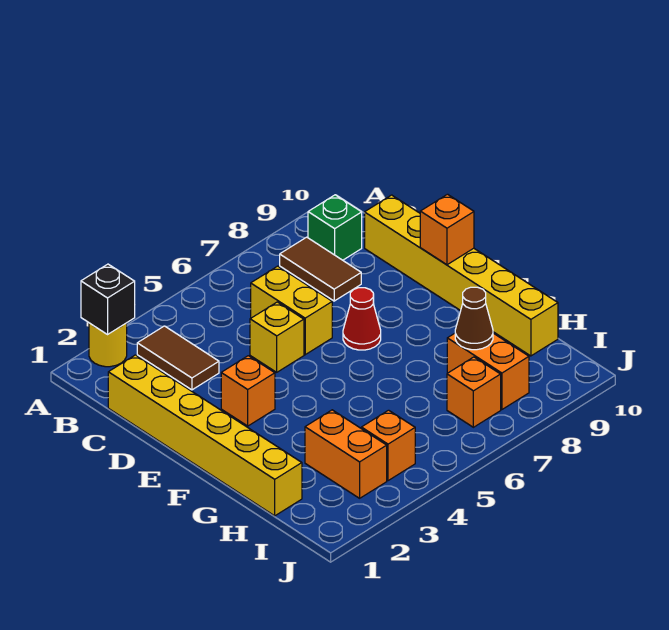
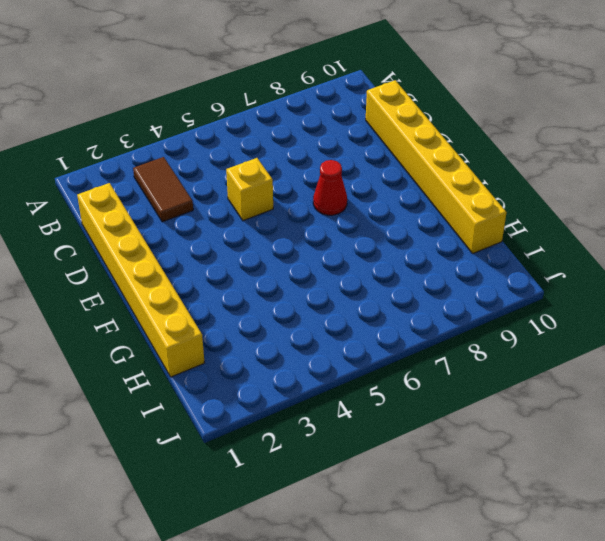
none -> yellow round brick A2 level 1
none -> brown tile B8:C8 level 1
none -> green brick B9 level 1

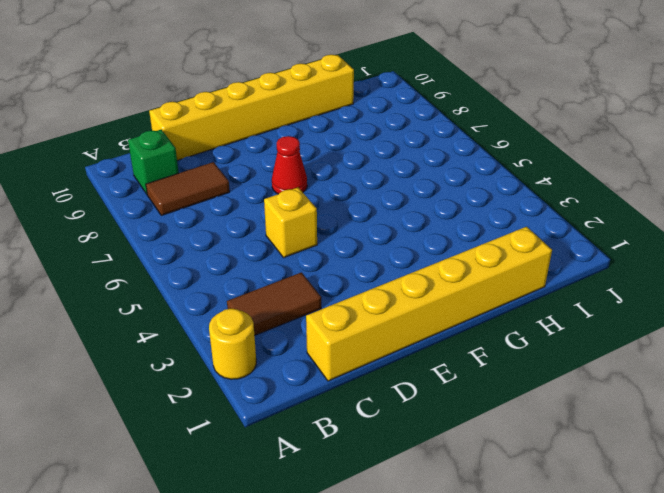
none -> yellow brick C6:D6 level 1
none -> orange brick E3 level 1
none -> orange brick H3:I3 level 1

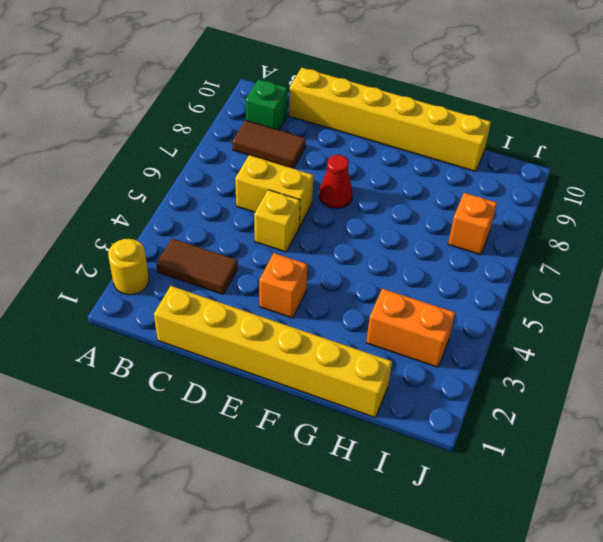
none -> orange brick H8:I8 level 1
none -> orange brick I4 level 1
none -> black brick A2 level 2

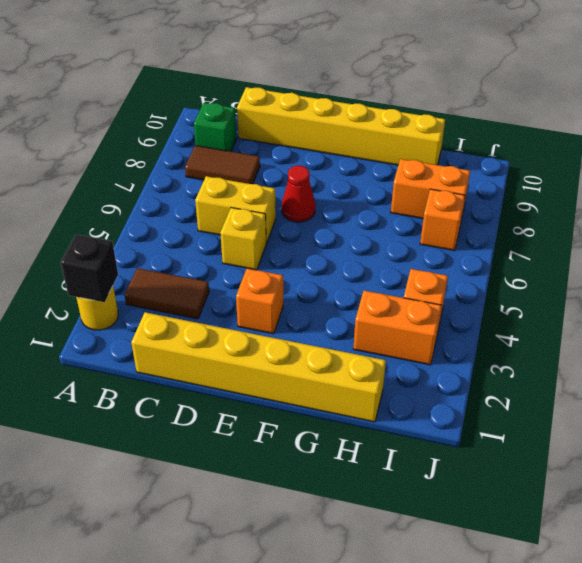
none -> orange brick E10 level 2
none -> brown cone H8 level 2

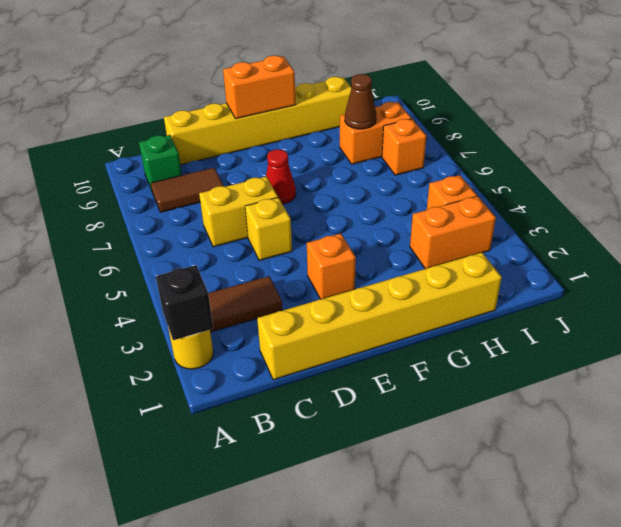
orange brick E10:F10 level 2 -> orange brick E10 level 2

